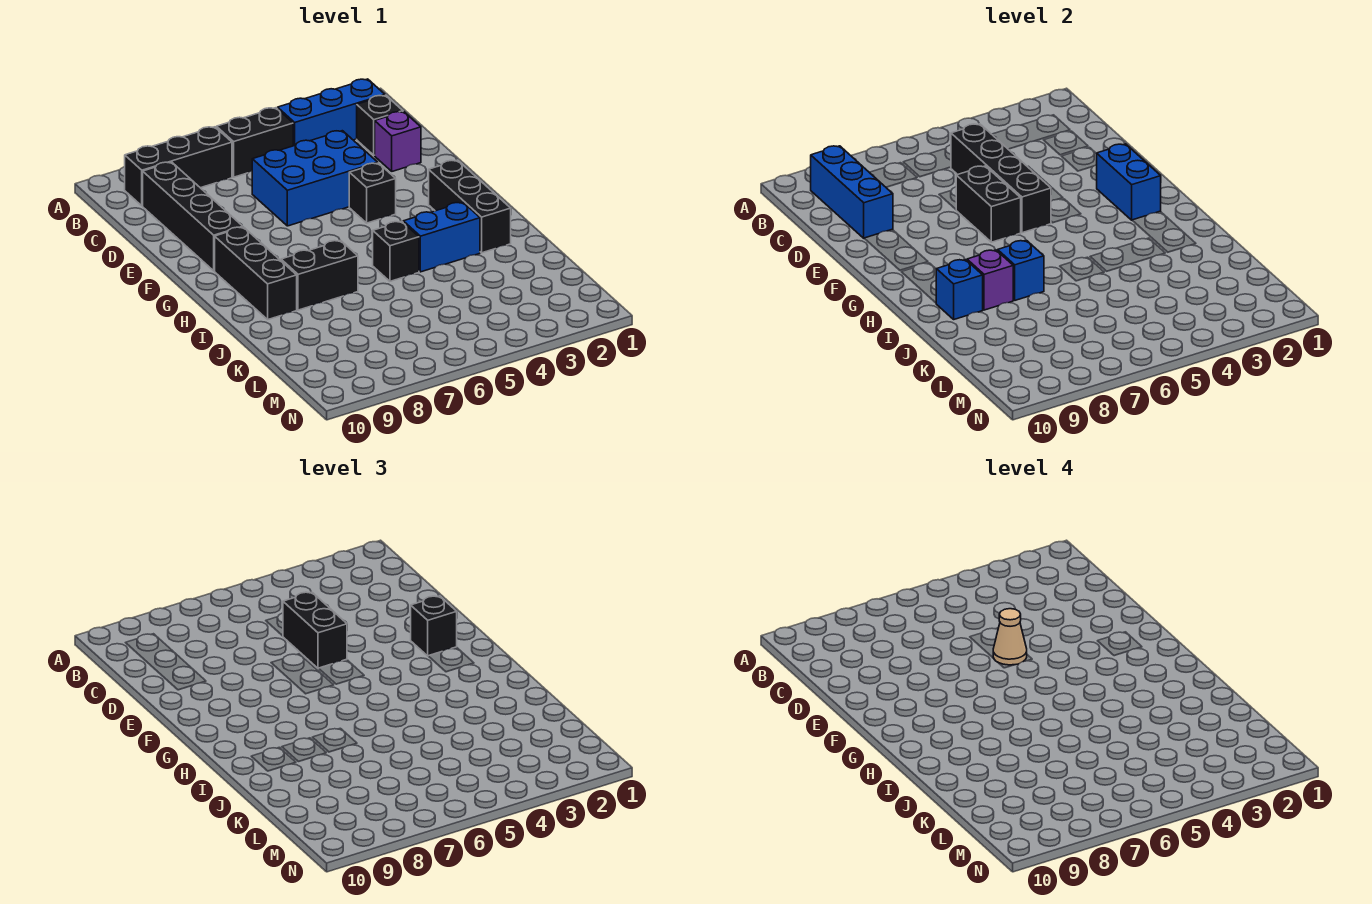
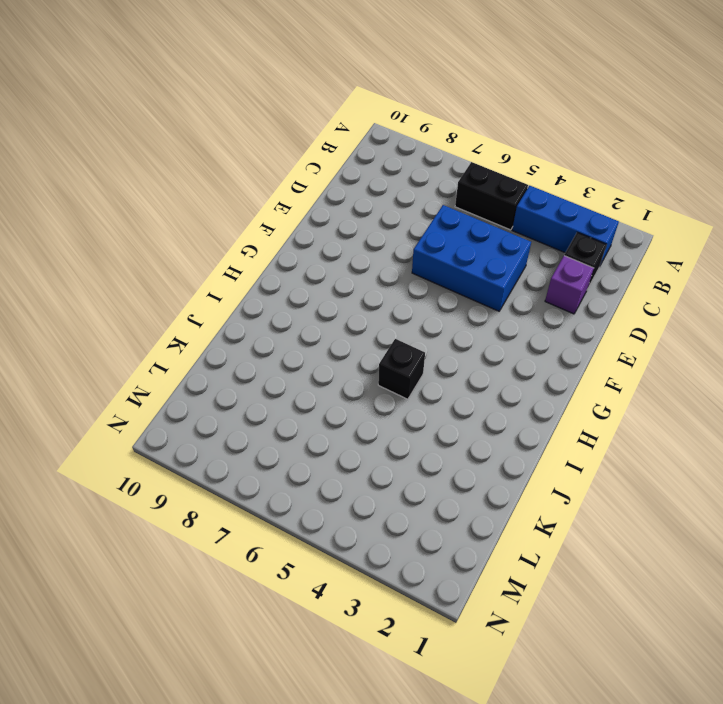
none -> black brick B7:B9 level 1
none -> black brick C9:F9 level 1
none -> black brick F4 level 1

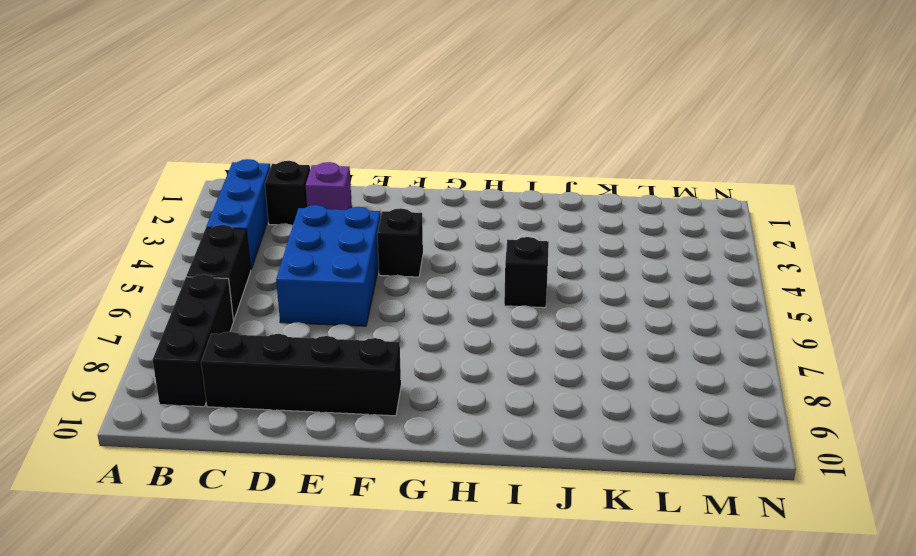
none -> black brick G2:I2 level 1
none -> black brick G9:I9 level 1
none -> blue brick I3:I4 level 1

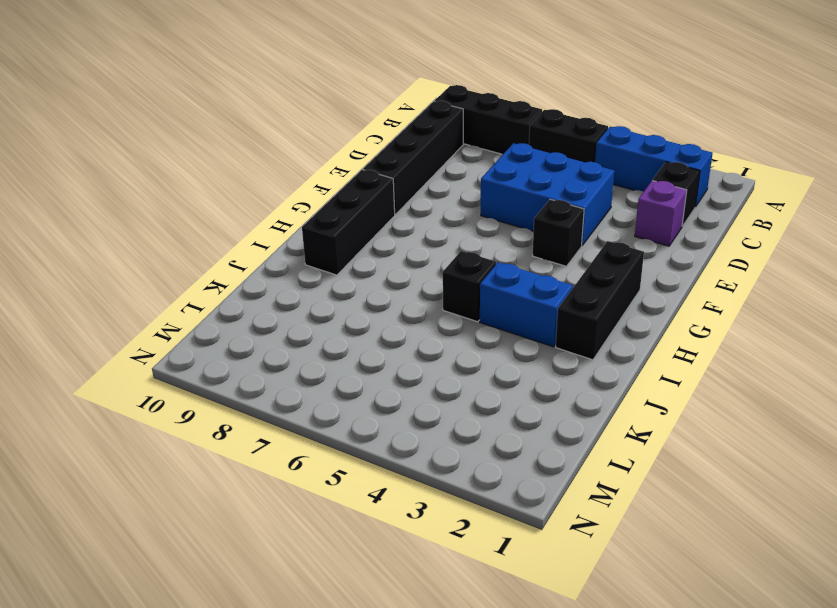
none -> black brick I7:I8 level 1
none -> blue brick B9:D9 level 2
none -> black brick C5:F5 level 2

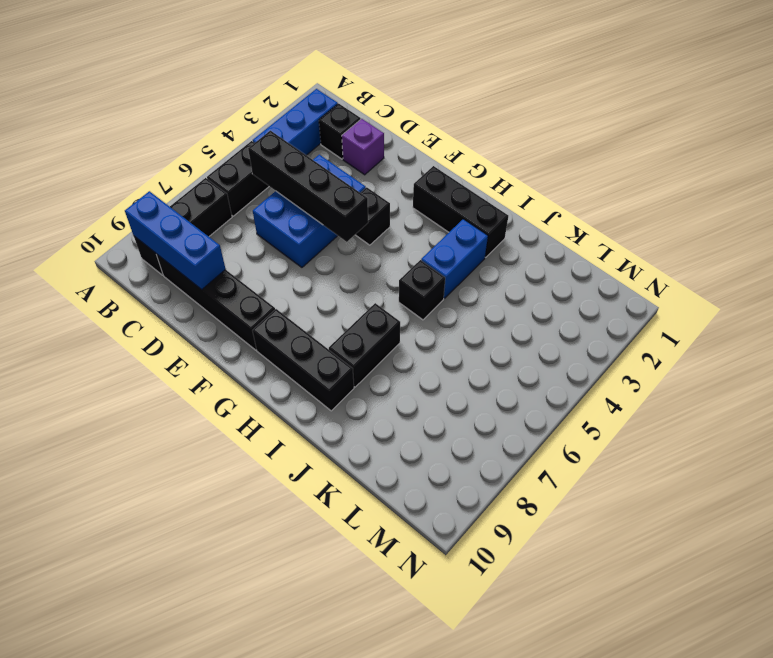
none -> black brick E6:F6 level 2
none -> blue brick F2:G2 level 2
none -> blue brick I7 level 2

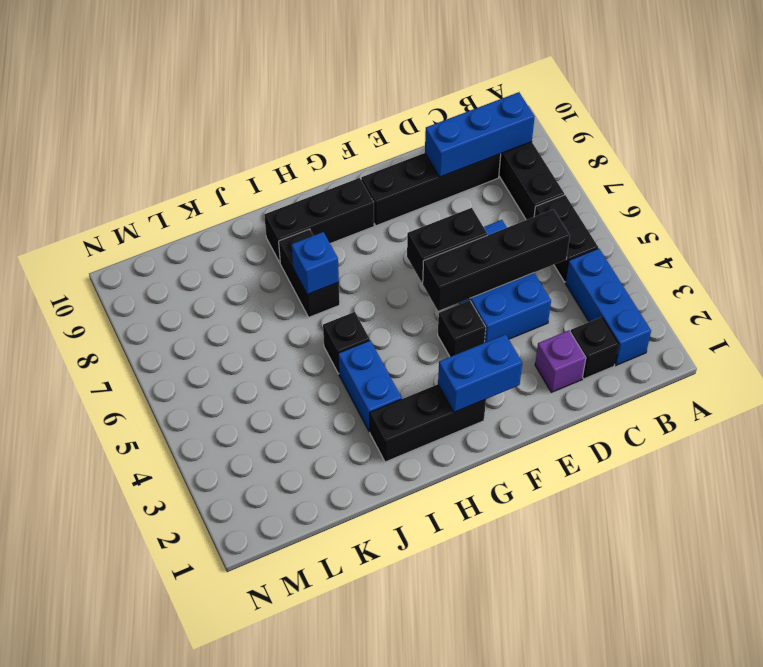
none -> purple brick I8 level 2
none -> blue brick I9 level 2
none -> black brick D5:E5 level 3

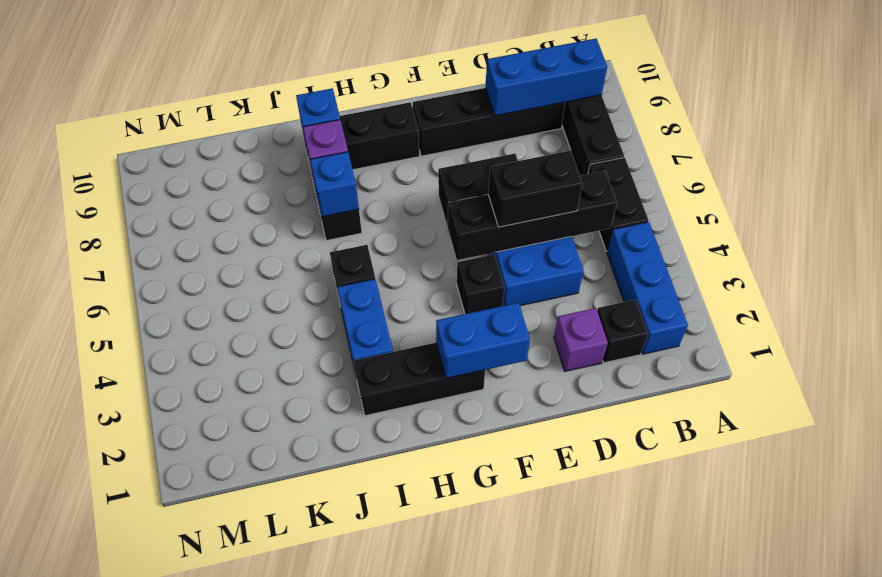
none -> black brick F2 level 3
none -> tan cone E5 level 4

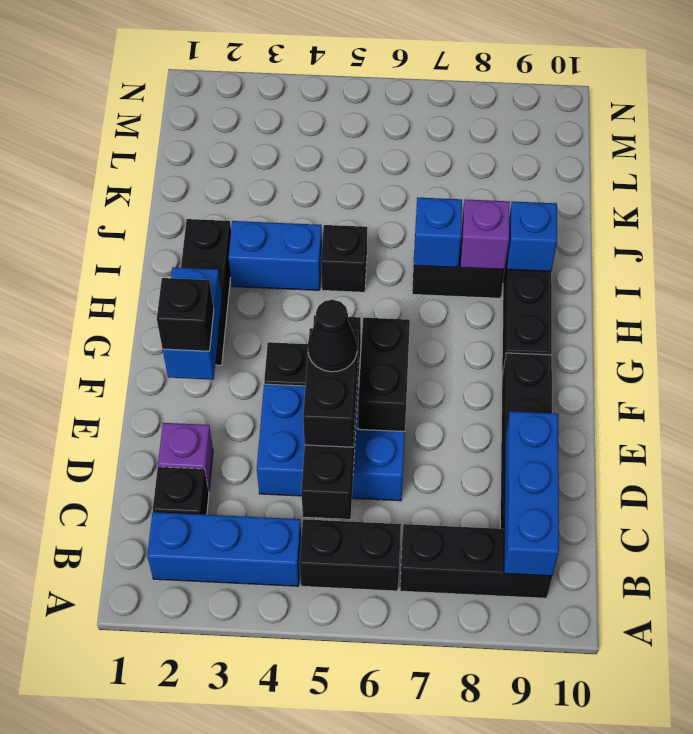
black cone E5 level 4 -> tan cone E5 level 4

